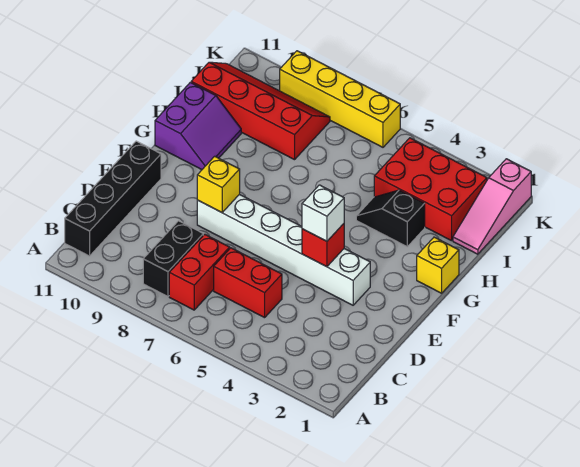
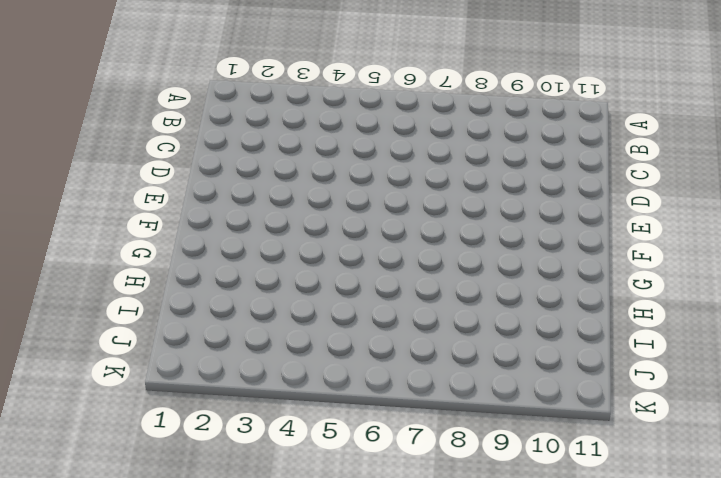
none -> red brick B7:C7 level 1
none -> black brick B8:C8 level 1
none -> black brick B11:E11 level 1

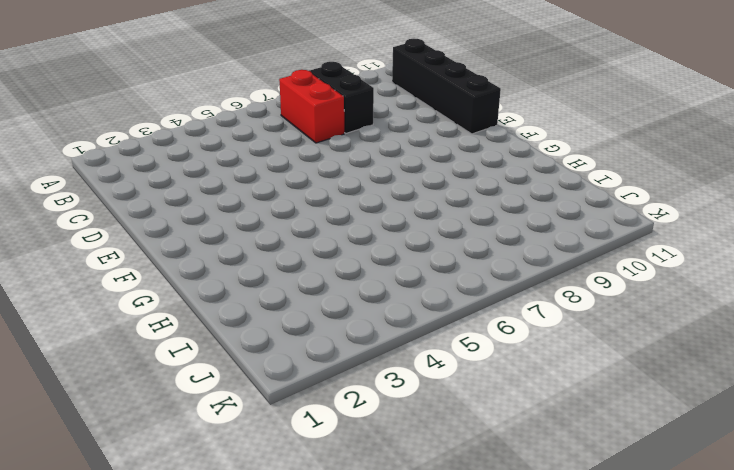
none -> red brick C5:C6 level 1
none -> white brick E3:E8 level 1
none -> yellow brick G1 level 1

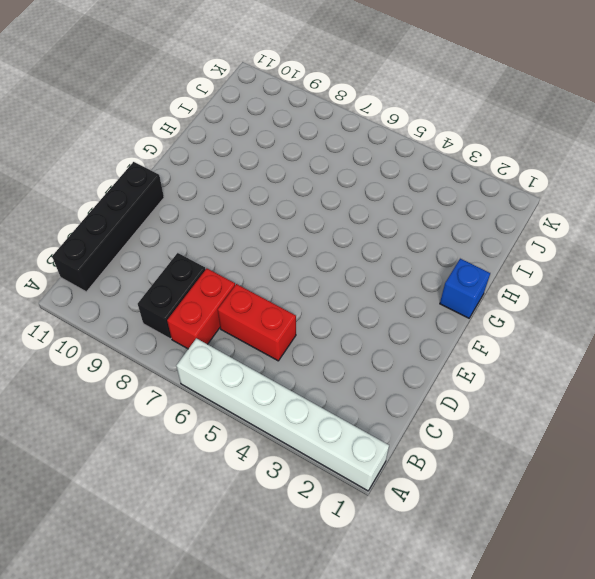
white brick A1:A6 level 1 -> white brick E3:E8 level 1
blue brick G1 level 1 -> yellow brick G1 level 1
none -> purple slope G10:H11 level 1 top 11
none -> black slope H3:H4 level 1 top 3
none -> pink slope I1:K1 level 1 top K

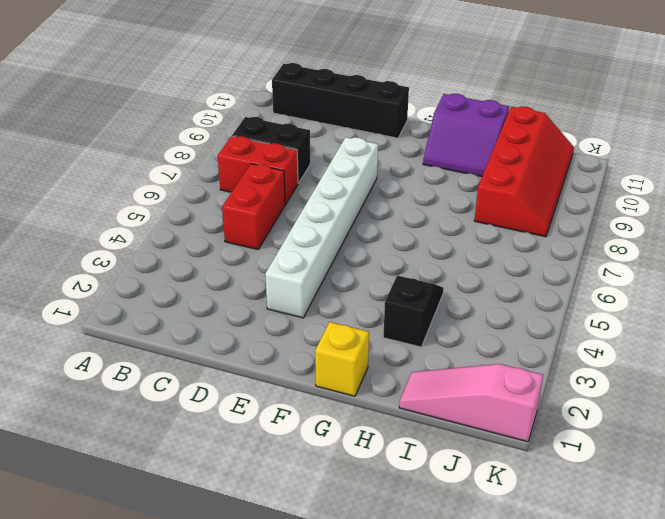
none -> red brick I2:J4 level 1
none -> yellow brick K6:K9 level 1
none -> red brick E4 level 2

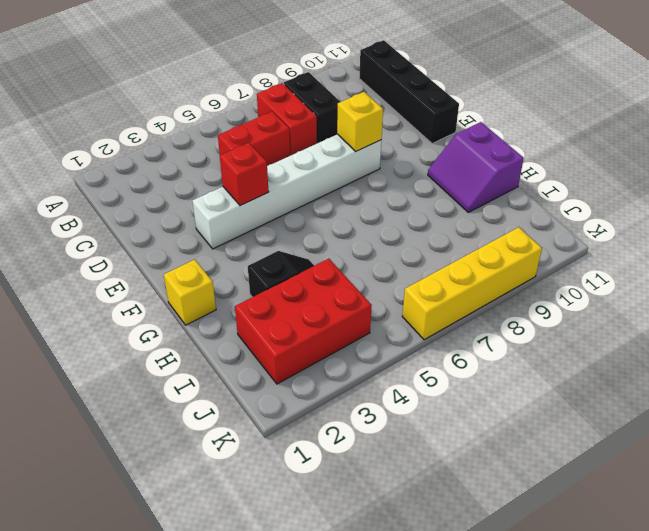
none -> pink slope I1:K1 level 1 top K
none -> red slope I8:J11 level 1 top I
none -> white brick E4 level 3

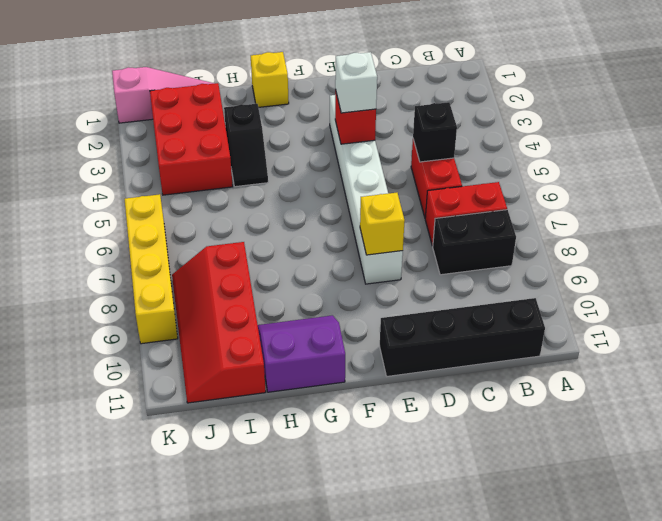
black brick C5 level 2 -> none

